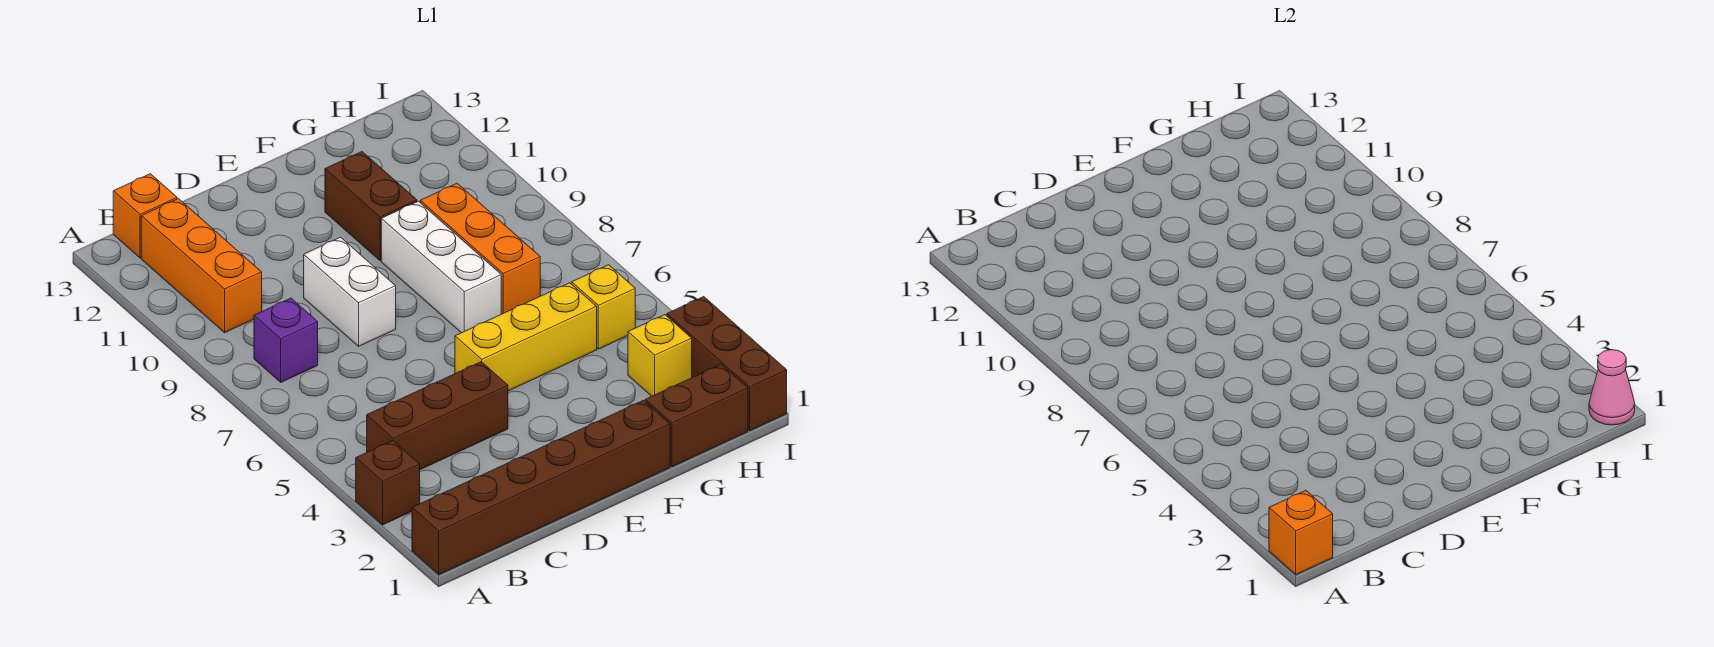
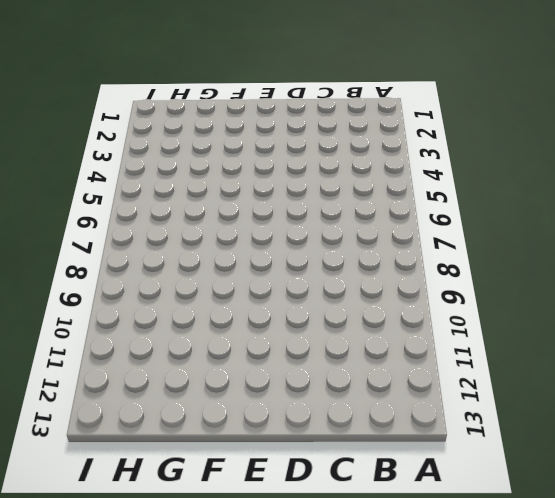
none -> brown brick A1:F1 level 1
none -> brown brick A3 level 1
none -> brown brick B4:D4 level 1

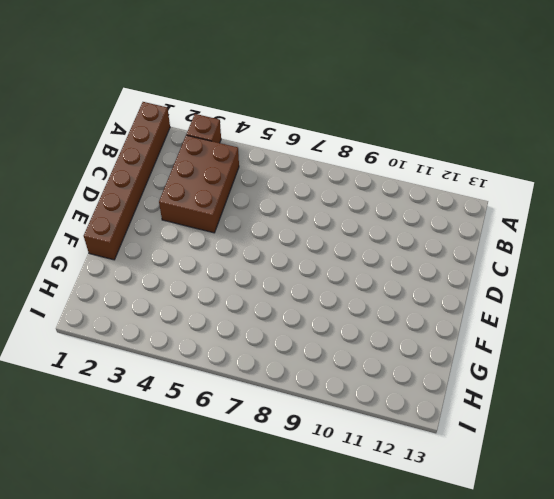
brown brick B3:D4 level 1 -> brown brick B4:D4 level 1
none -> purple brick B8 level 1
none -> orange brick B10:B12 level 1
none -> orange brick B13 level 1

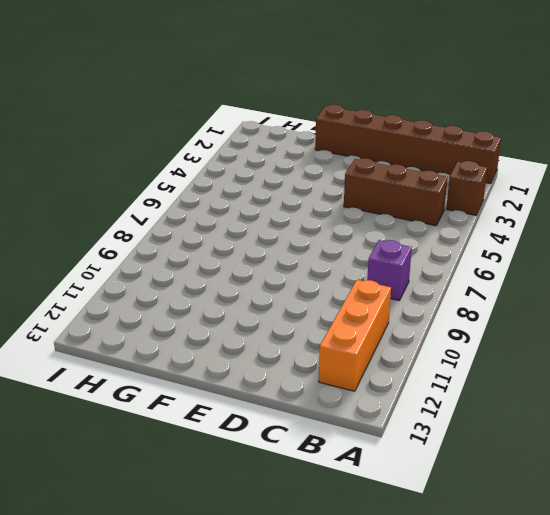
none -> orange brick B13 level 1
none -> white brick D8:D9 level 1
none -> yellow brick E5:G5 level 1

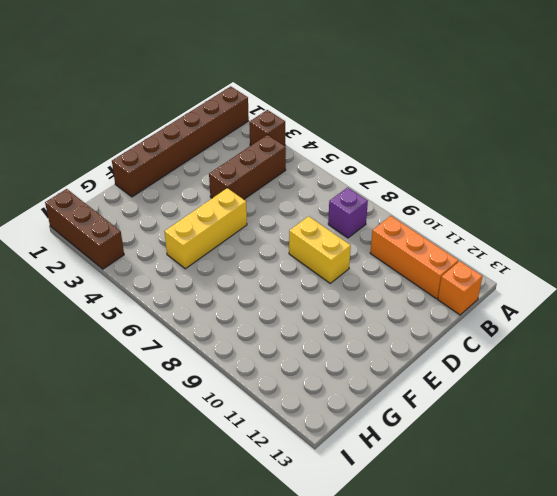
yellow brick D8:D9 level 1 -> white brick D8:D9 level 1
none -> white brick F7:F9 level 1
none -> brown brick F10:F11 level 1
none -> brown brick G1:H1 level 1

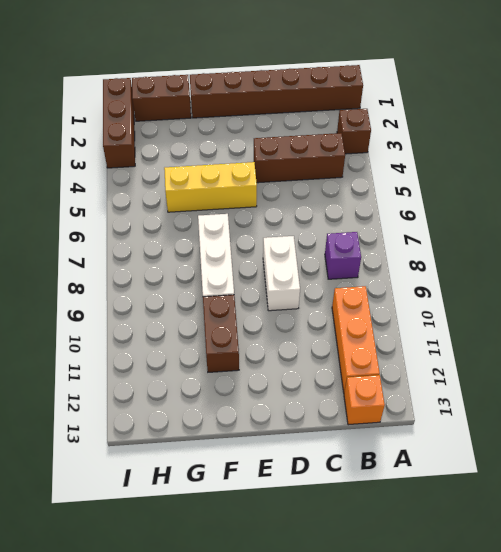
none -> orange brick G7:G9 level 1
none -> yellow brick H3 level 1
none -> yellow brick H5 level 1

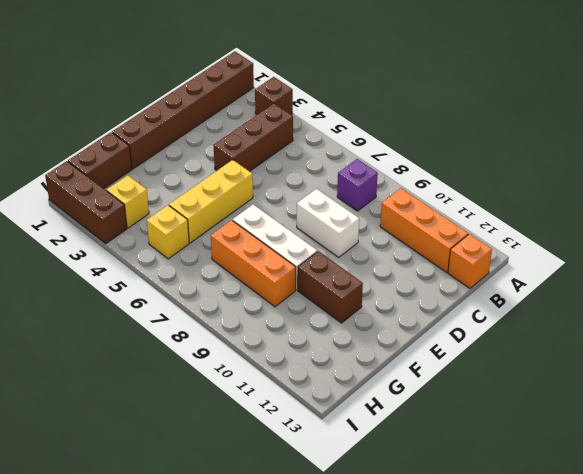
none -> orange brick A1 level 2
none -> pink cone I1 level 2

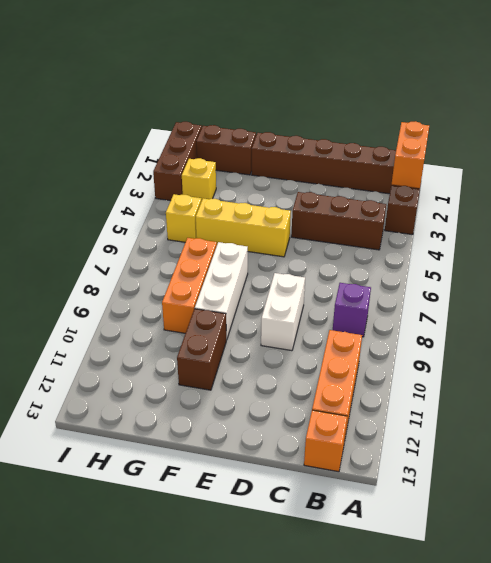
orange brick A1:A2 level 2 -> orange brick A1 level 2
none -> pink cone I1 level 2

